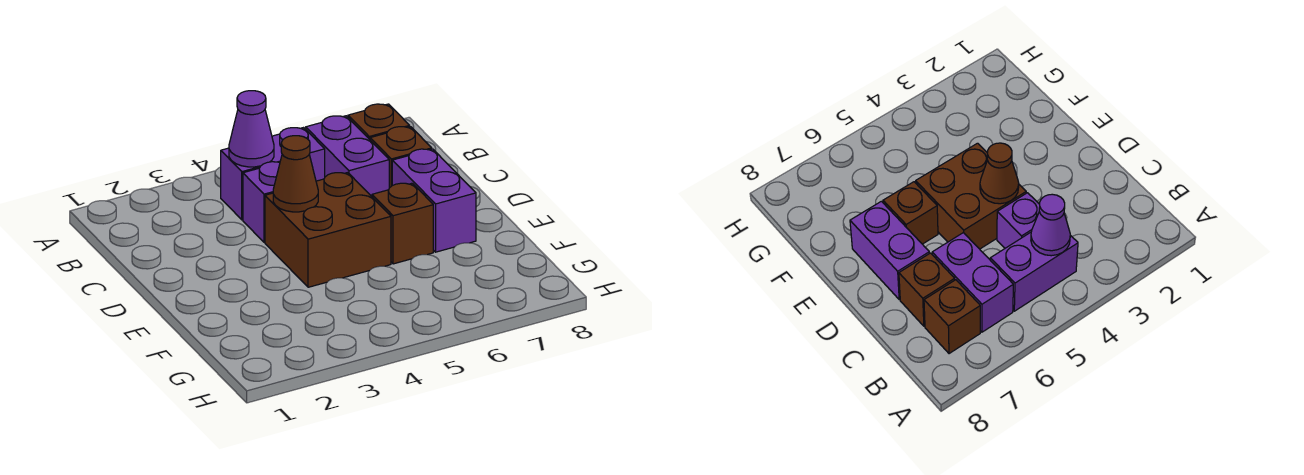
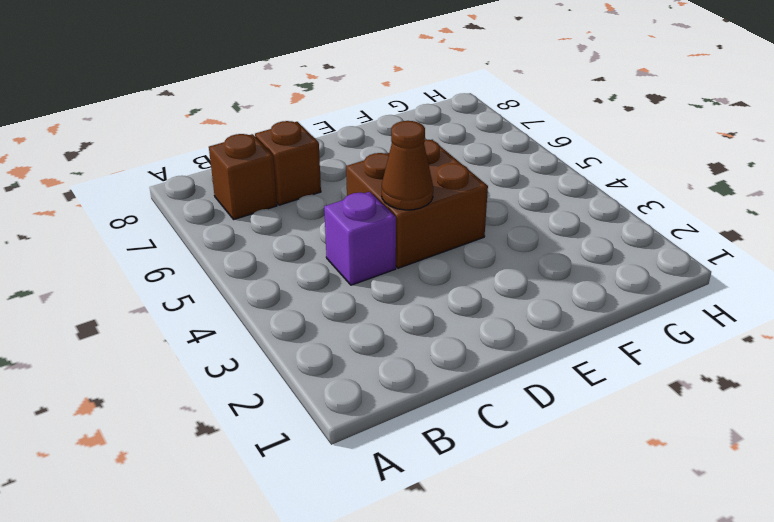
none -> purple brick B4:B5 level 1
none -> purple brick B6:C6 level 1

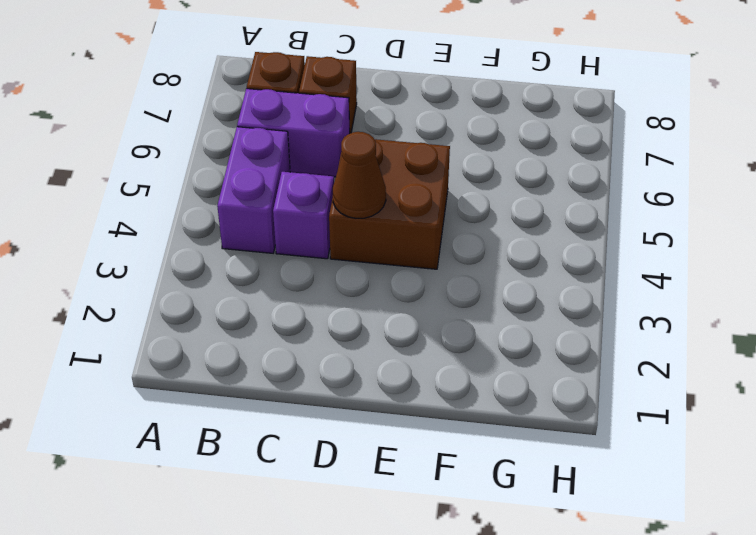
none -> purple brick D7:E7 level 1
none -> brown brick E6 level 1

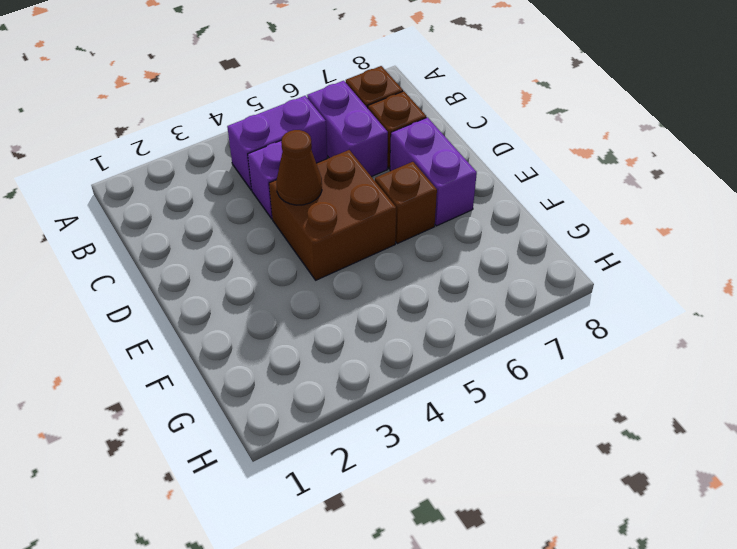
none -> purple cone B4 level 2

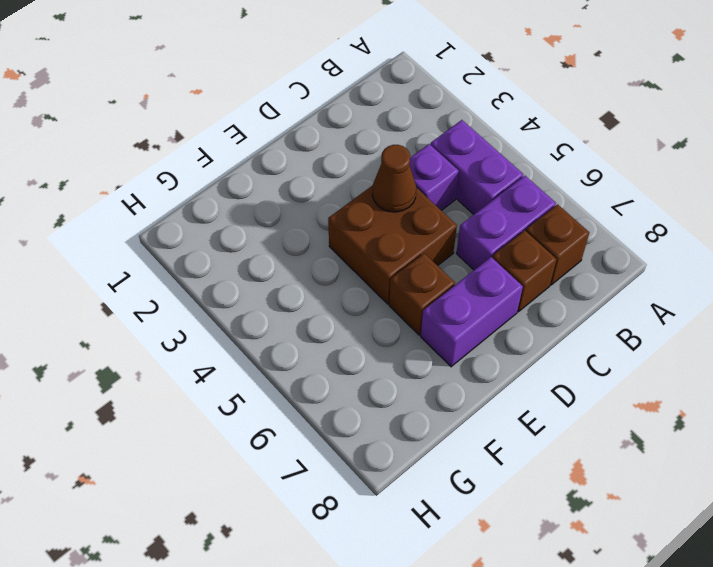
none -> purple cone B4 level 2

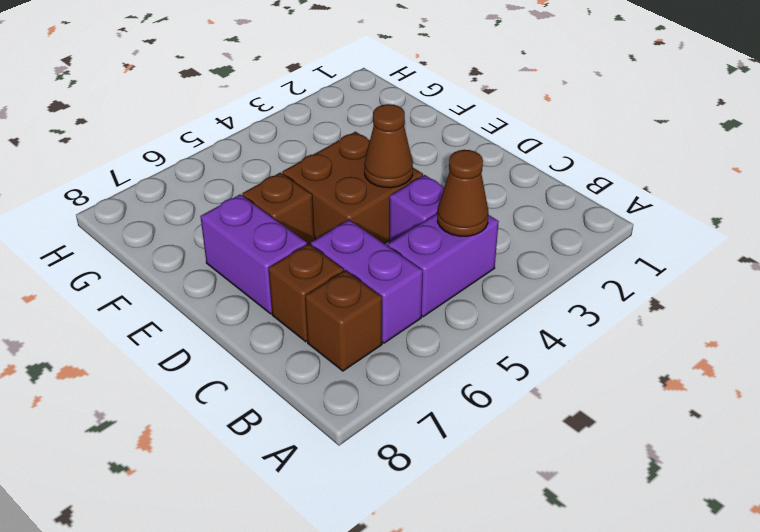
brown cone B4 level 2 -> purple cone B4 level 2

